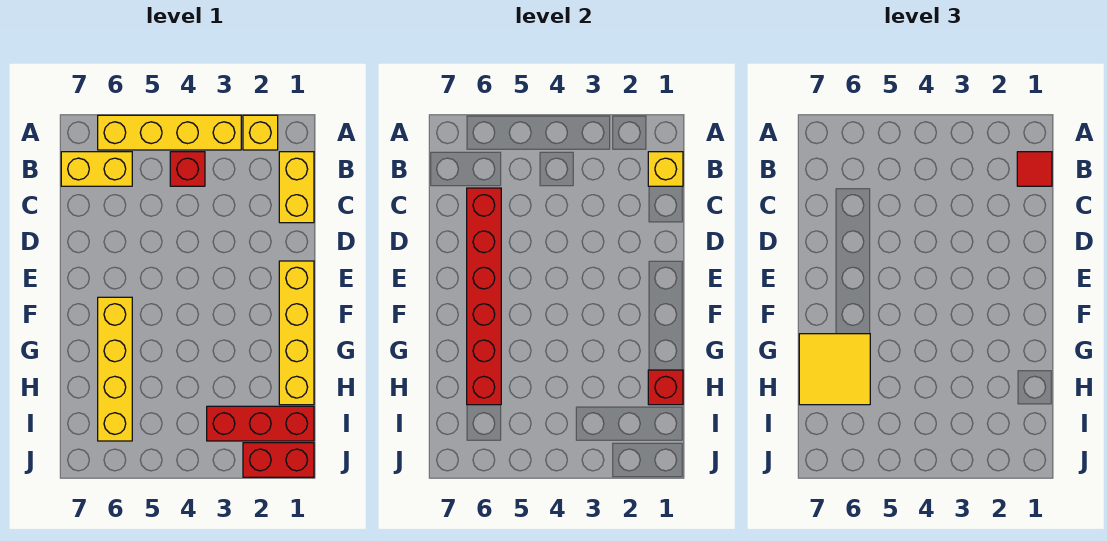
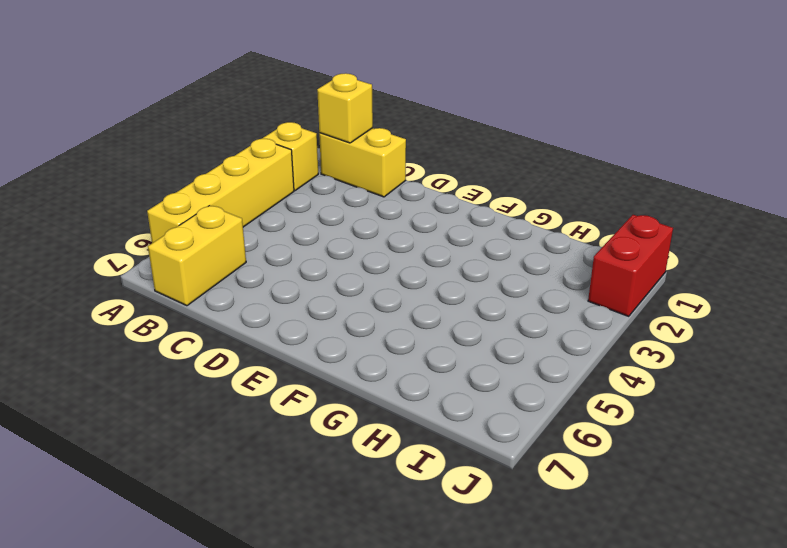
none -> red brick B4 level 1
none -> yellow brick E1:H1 level 1
none -> yellow brick F6:I6 level 1

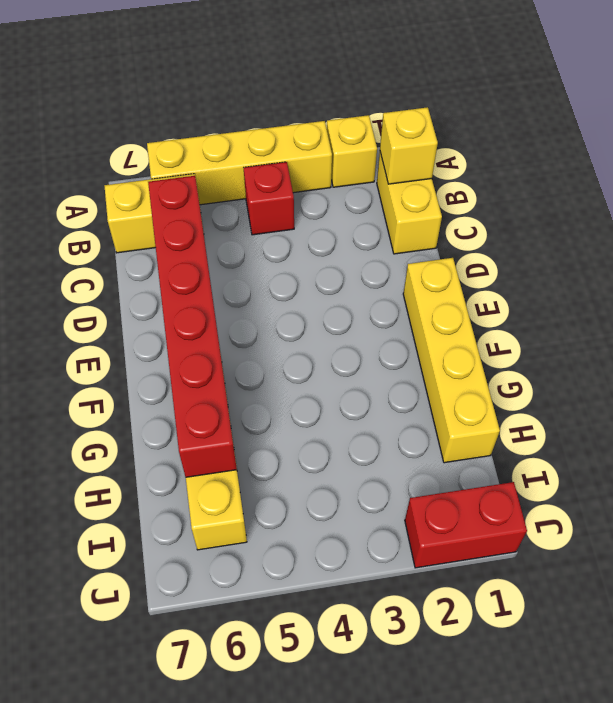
none -> red brick I1:I3 level 1
none -> red brick H1 level 2
none -> red tile B1 level 3

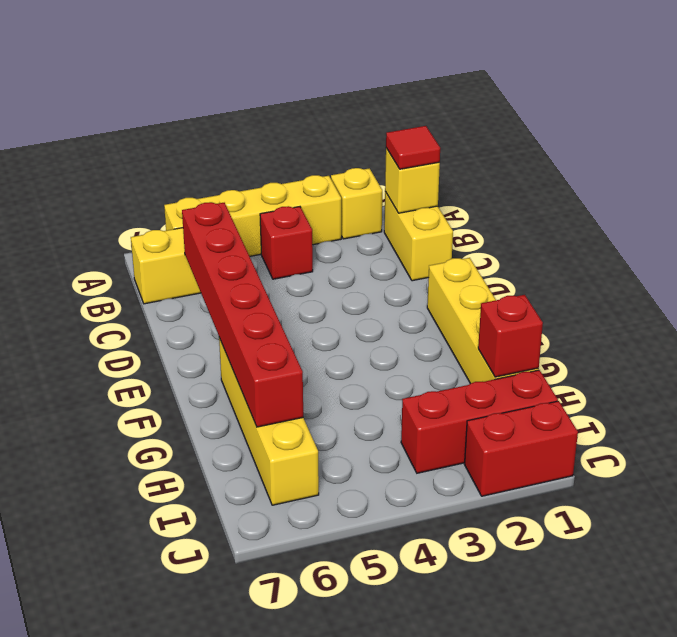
none -> yellow tile G6:H7 level 3

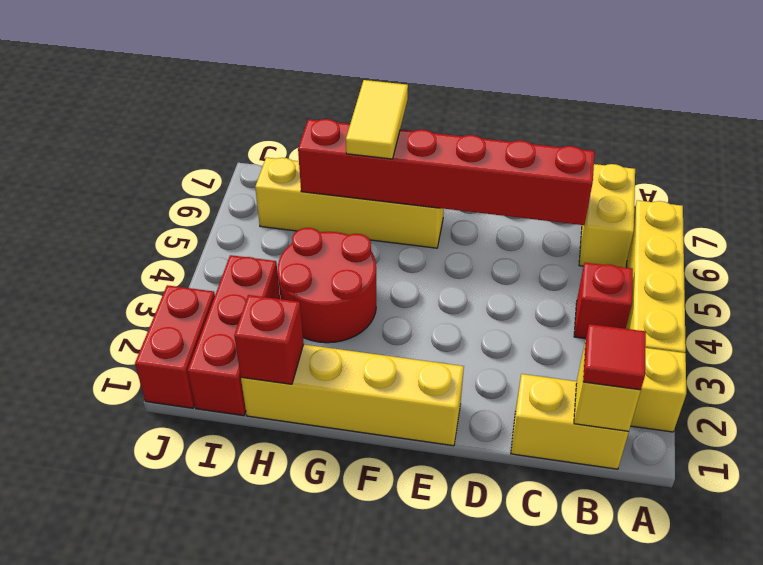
red round brick G3:H4 level 1 -> none
yellow tile G6:G7 level 3 -> yellow tile G6:H7 level 3

